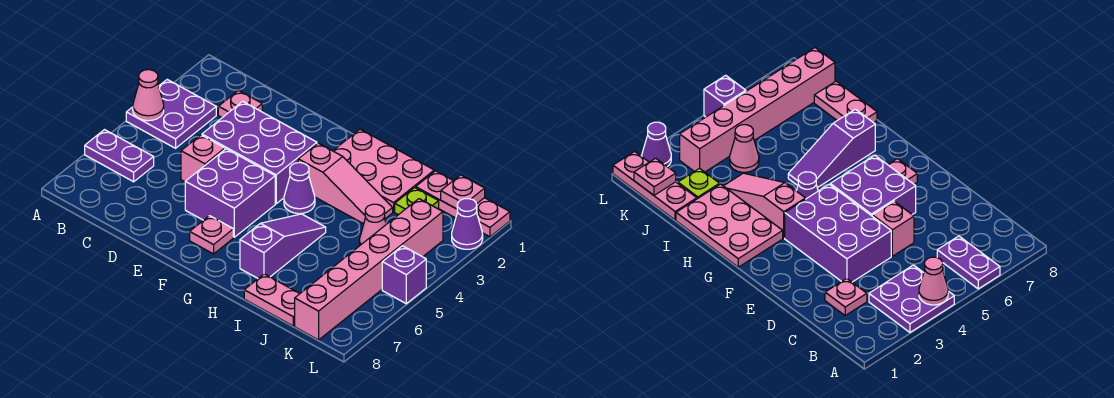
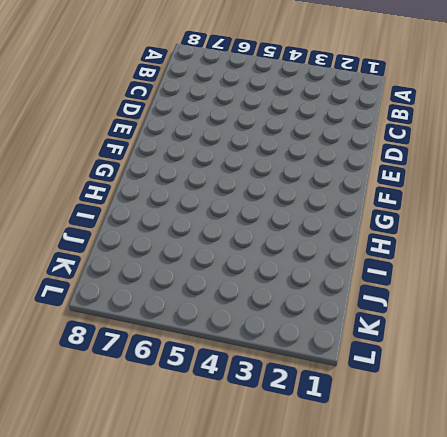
none -> purple plate A3:B4 level 1
none -> purple plate A6:B6 level 1
none -> pink plate C2 level 1

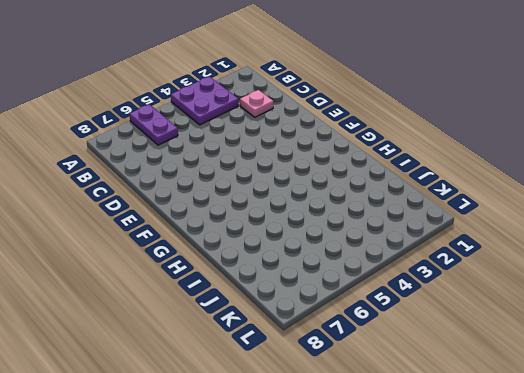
none -> purple brick D3:F4 level 1
none -> pink brick D5 level 1
none -> purple brick E5:F6 level 1

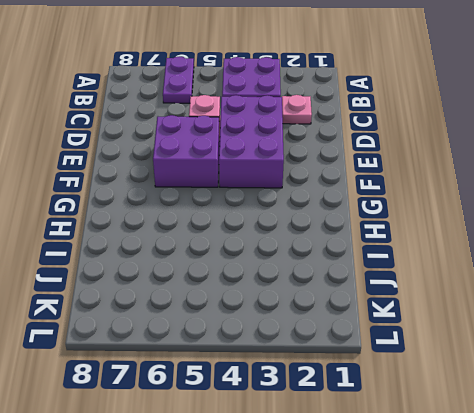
none -> pink plate F7 level 1
none -> pink plate G1:I2 level 1
none -> pink slope G3:I3 level 1 top G

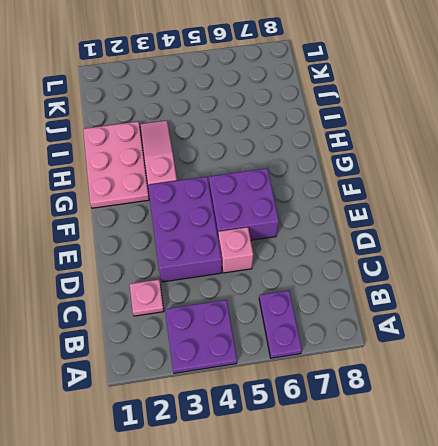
none -> pink plate F7 level 1
none -> purple cone G4 level 1
none -> purple slope H5:H7 level 1 top 7

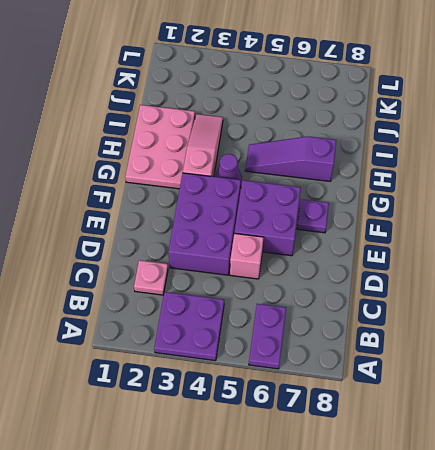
purple plate F7 level 1 -> pink plate F7 level 1
none -> pink plate I8:J8 level 1
none -> pink plate J1:L1 level 1
none -> lime plate J2 level 1

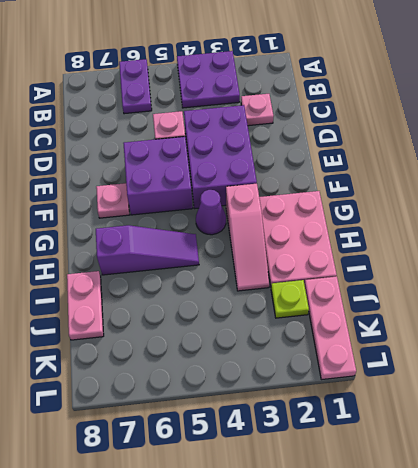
none -> pink cone J4 level 1
none -> pink brick K3:K8 level 1
none -> purple cone L2 level 1

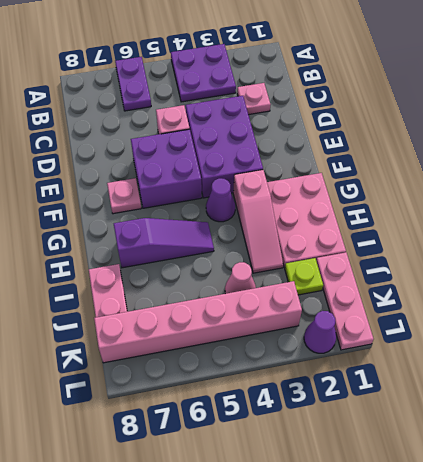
none -> purple brick L5 level 1
none -> pink cone A4 level 2
none -> pink plate K1 level 2

